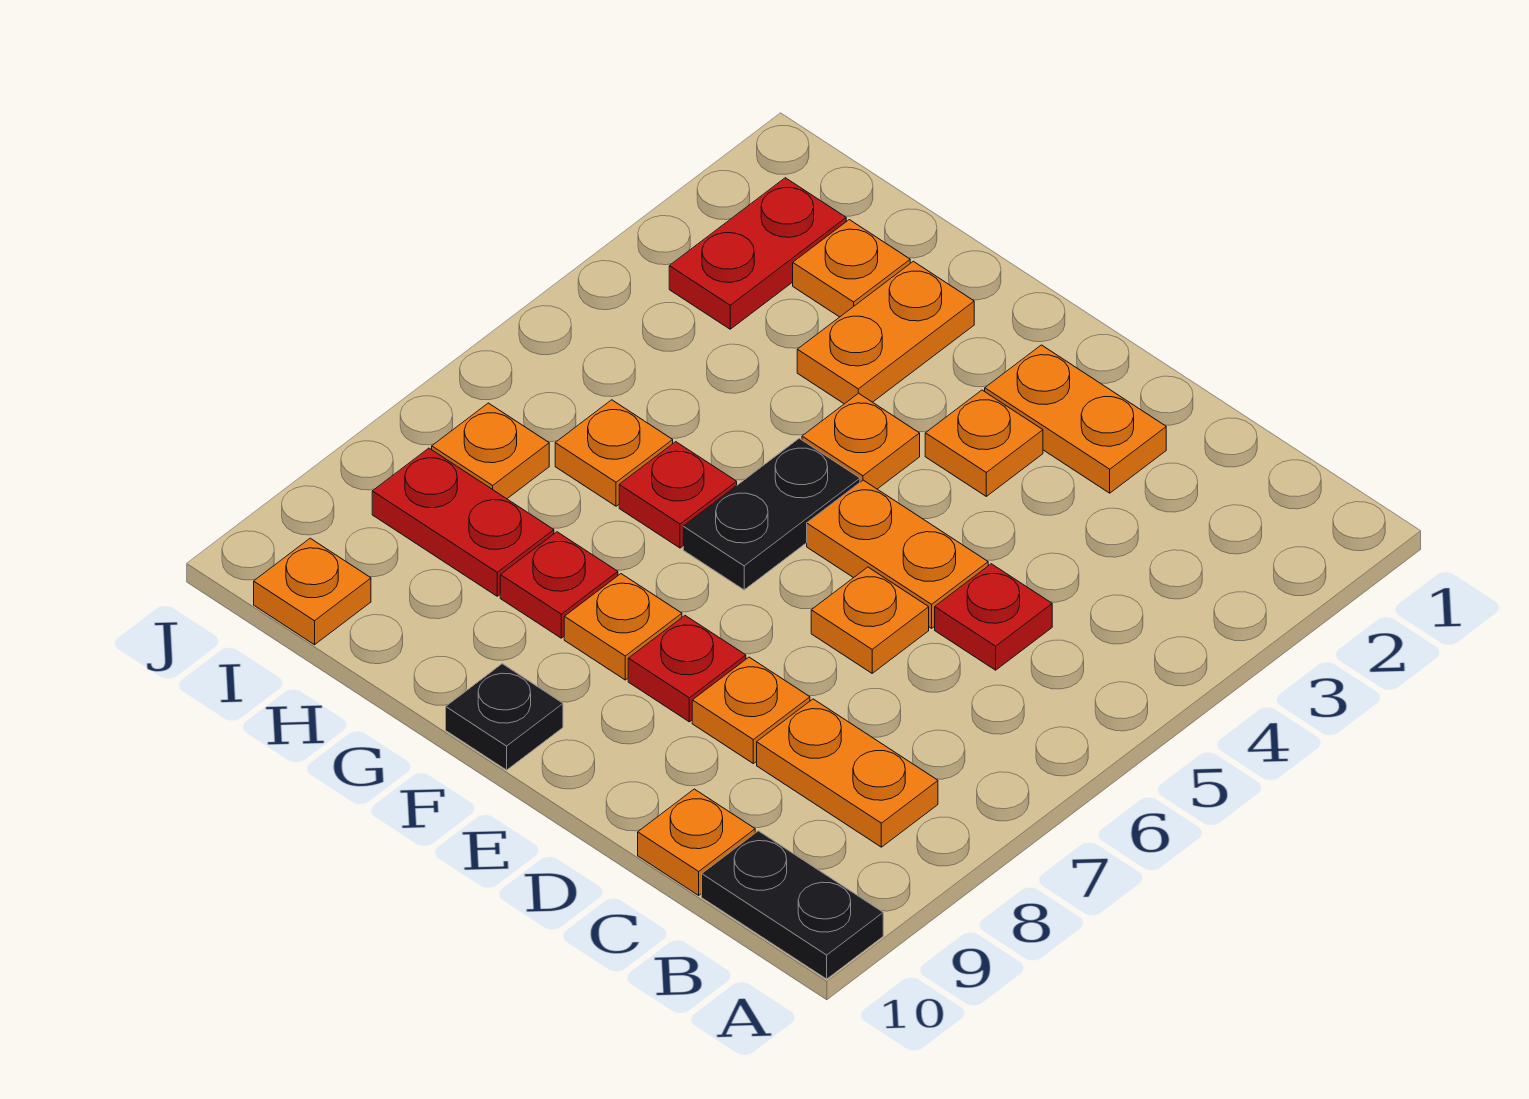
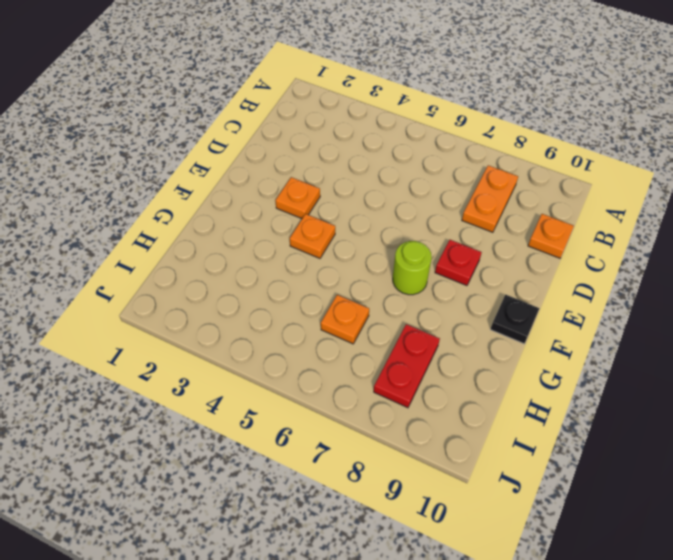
lime round brick F7 level 1 -> none
none -> black plate A10:B10 level 1
none -> red plate C5 level 1
none -> orange plate D2:E2 level 1

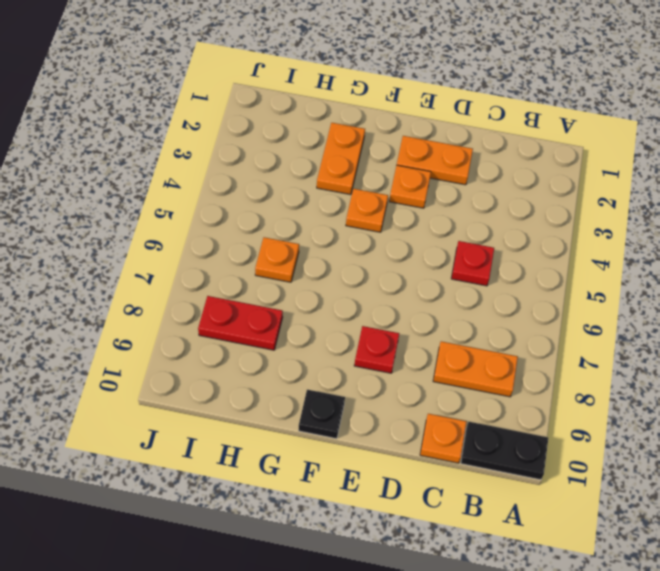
none -> orange plate D5:E5 level 1
none -> orange plate D6 level 1
none -> orange plate D8 level 1

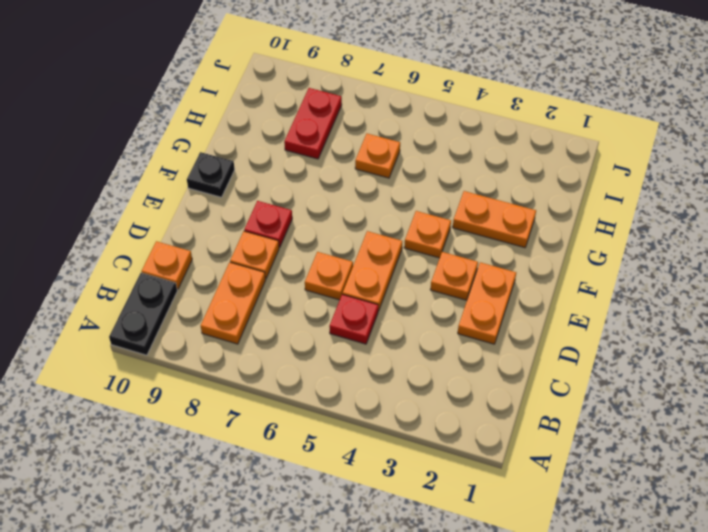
none -> black plate F5:F6 level 1
none -> orange plate F8 level 1
none -> red plate G6 level 1

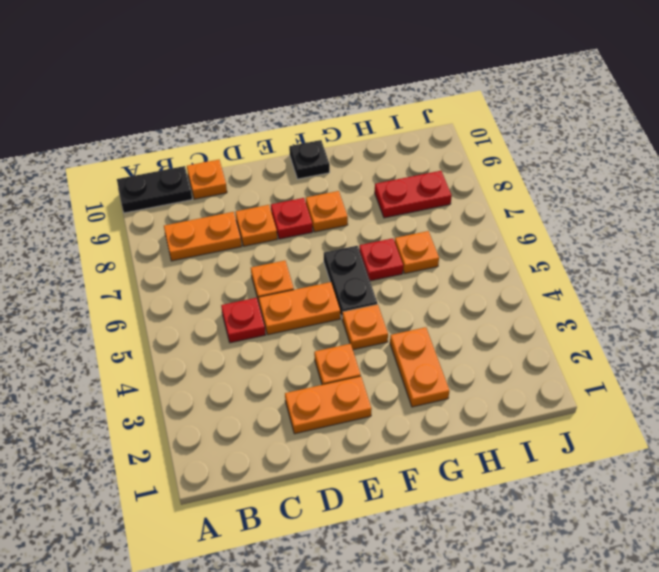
none -> red plate G8 level 1
none -> orange plate H2 level 1
none -> red plate I2:I3 level 1

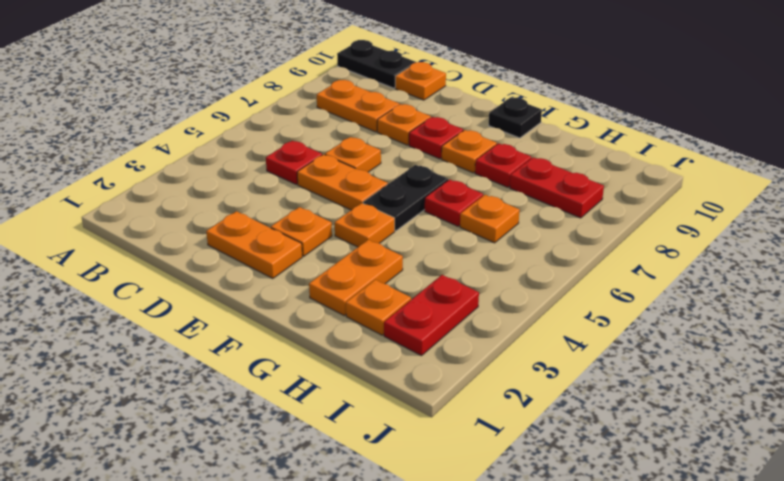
none -> orange plate I7 level 1
none -> orange plate I10 level 1

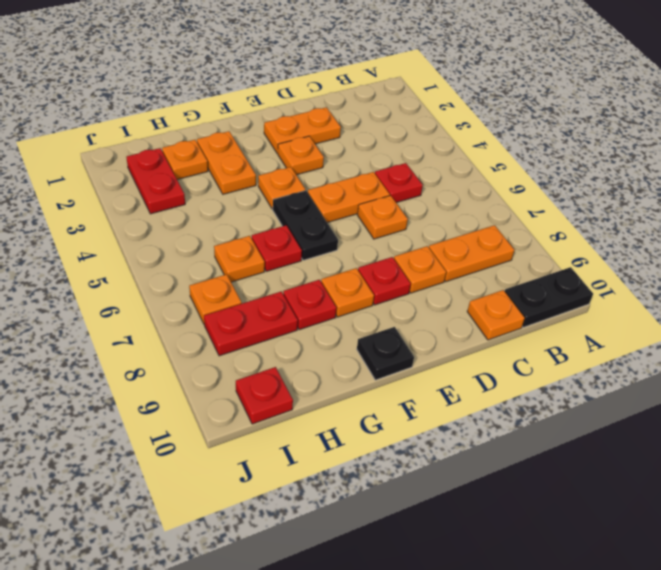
red plate I10 level 1 -> orange plate I10 level 1

